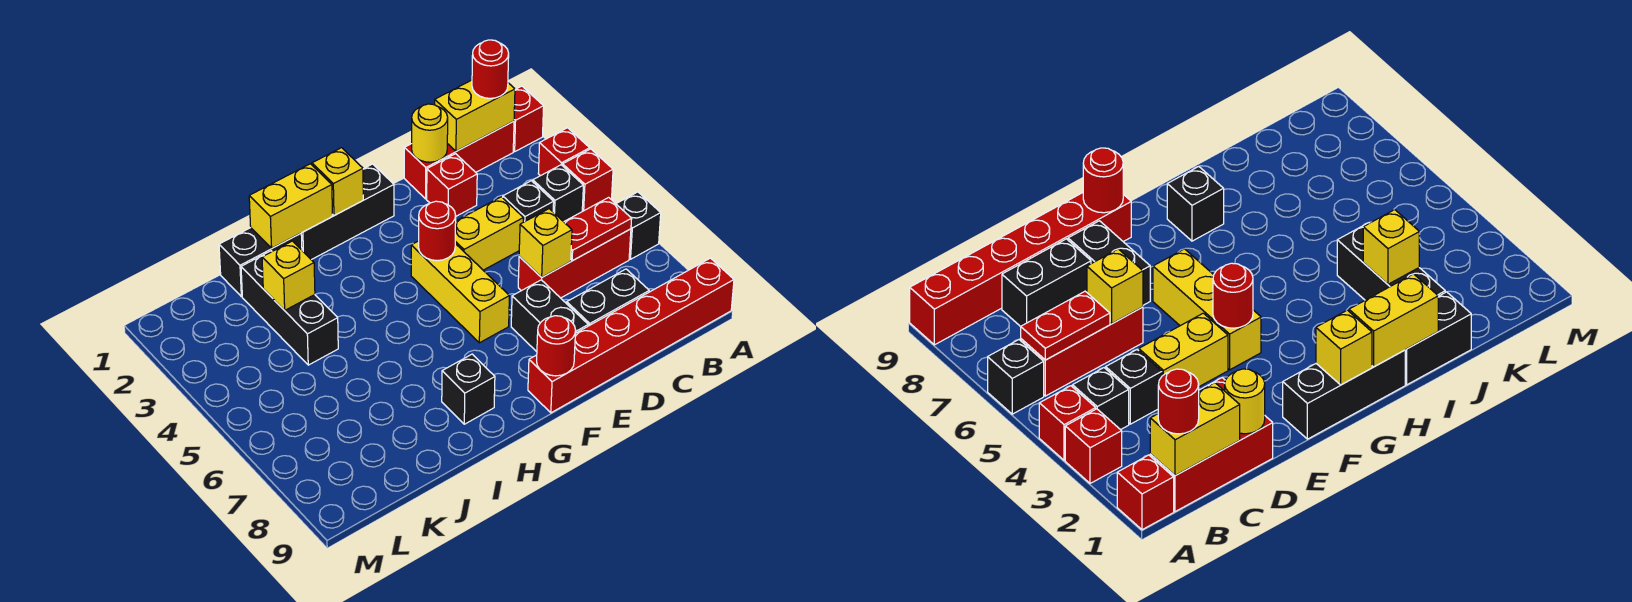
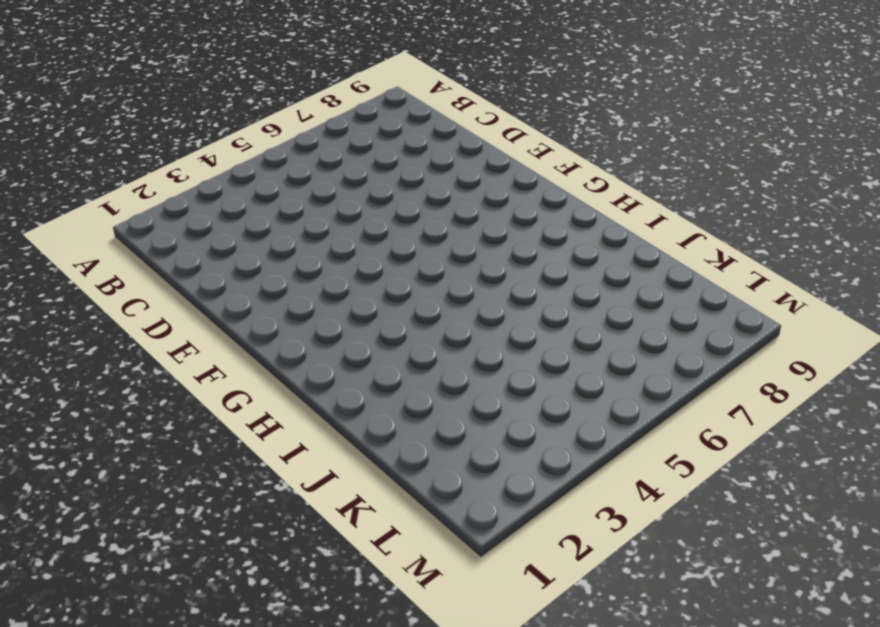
none -> red brick A1 level 1
none -> red brick A3 level 1
none -> red brick A4 level 1

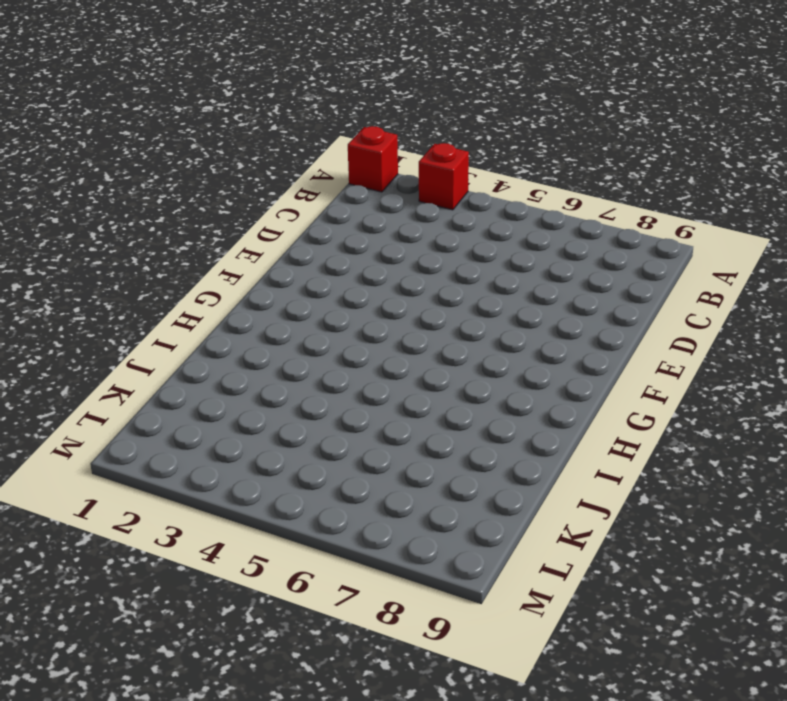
none -> red brick A4 level 1
none -> black brick A6 level 1
none -> red brick A9:F9 level 1

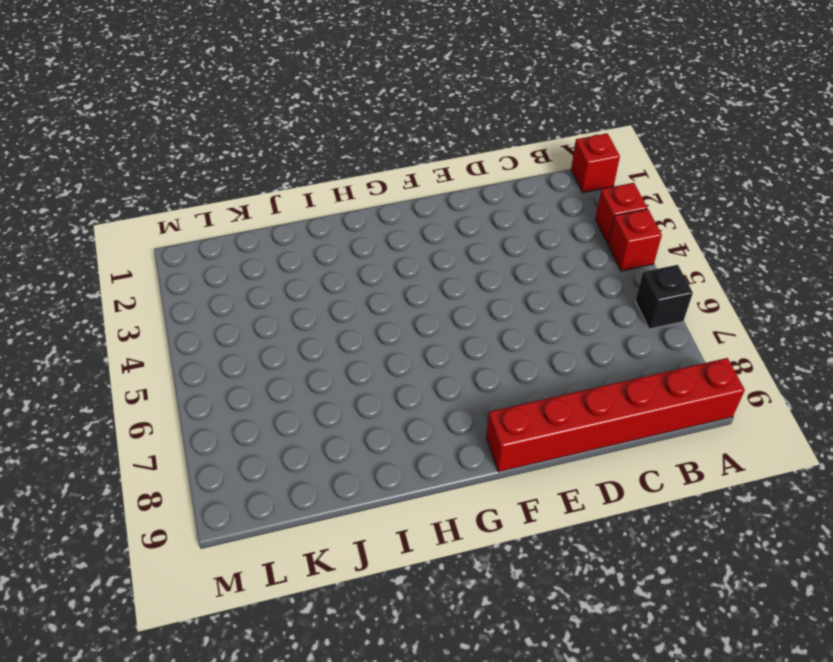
none -> red brick B1:D1 level 1
none -> black brick B4 level 1
none -> red brick B6:D6 level 1

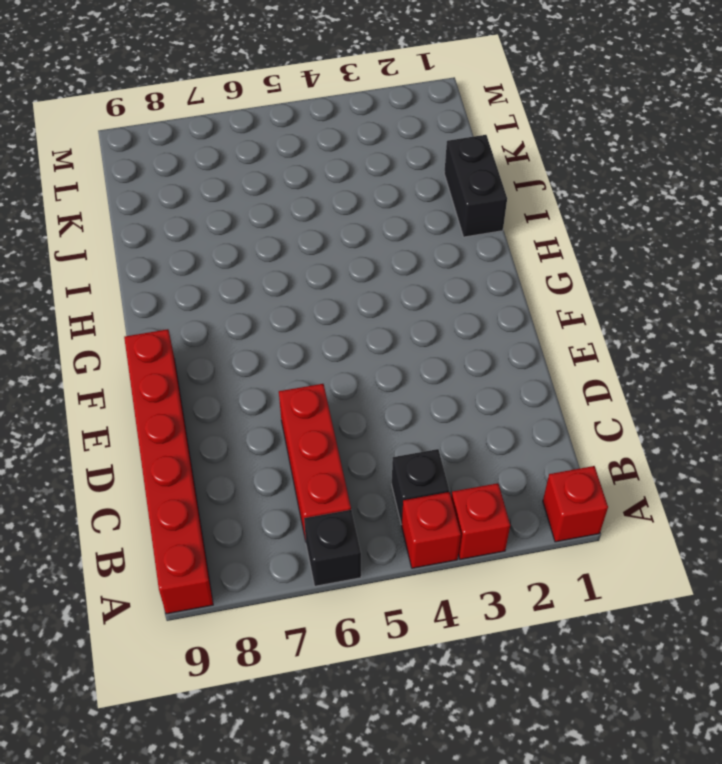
none -> red brick B1:D1 level 1
none -> black brick C4 level 1
none -> black brick C8:D8 level 1

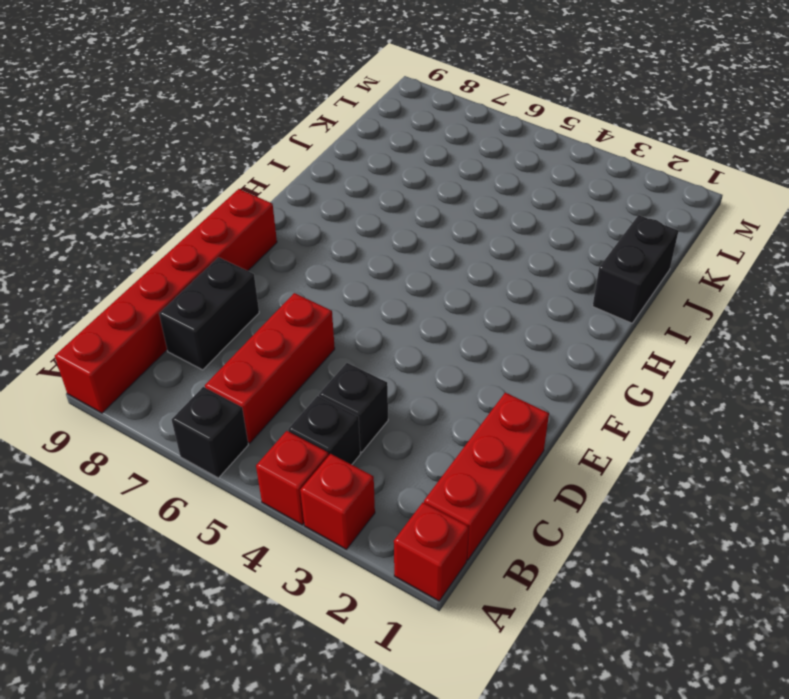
none -> red brick D2 level 1
none -> yellow brick D4:E4 level 1
none -> black brick E7:E8 level 1

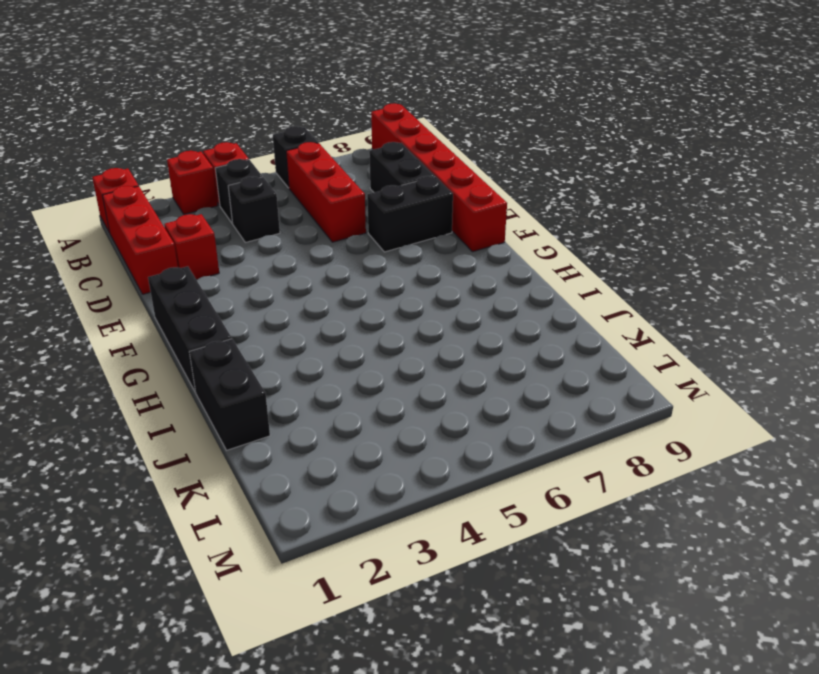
none -> yellow brick D4:E4 level 1
none -> yellow brick F4:F6 level 1
none -> black brick H8 level 1

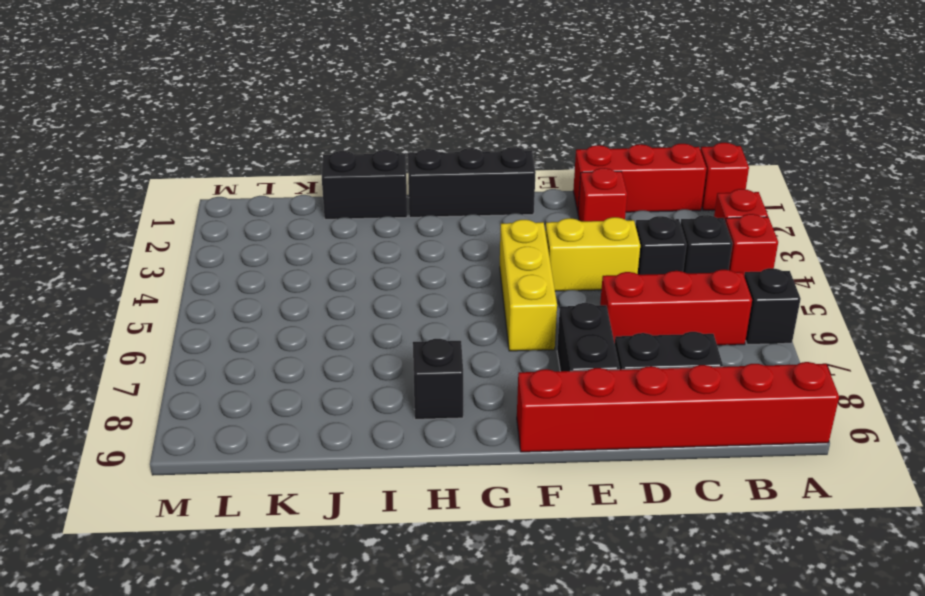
none -> black brick J2:J4 level 1
none -> yellow brick B1:C1 level 2
none -> red plate B6:C6 level 2

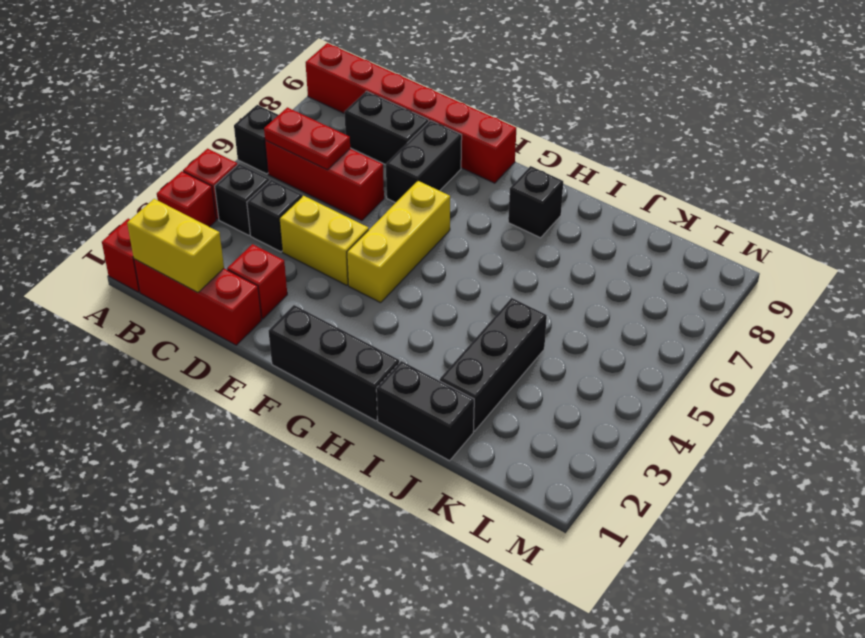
none -> yellow round brick D1 level 2
none -> yellow brick D6 level 2
none -> red round brick F4 level 2

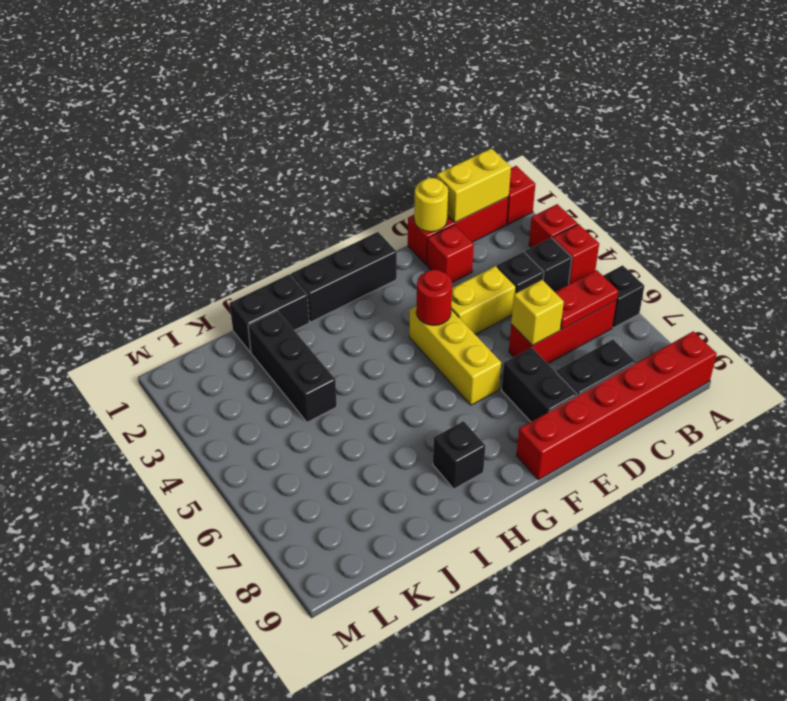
none -> red round brick F9 level 2
none -> yellow brick G1 level 2
none -> yellow brick H1:I1 level 2

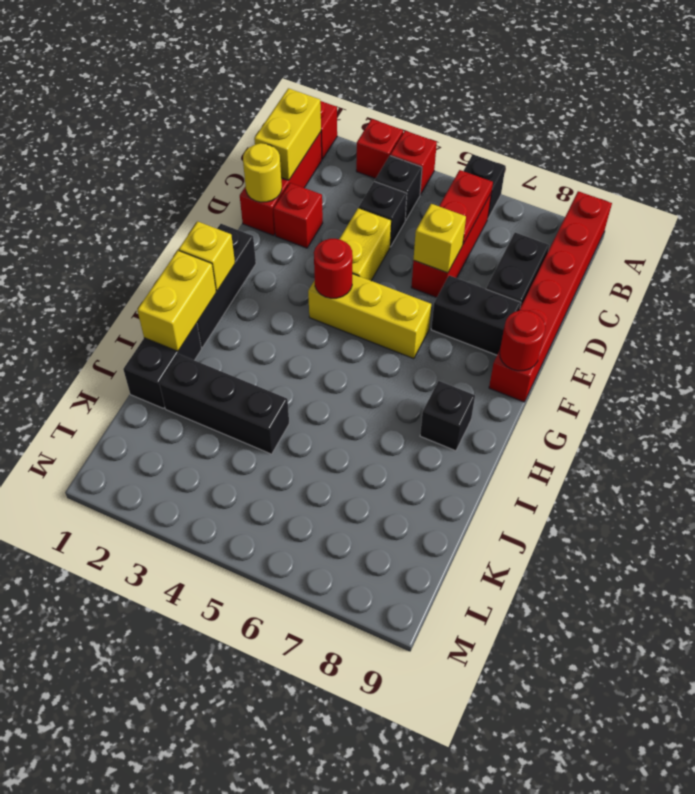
none -> yellow brick J3 level 2
none -> red round brick B1 level 3

